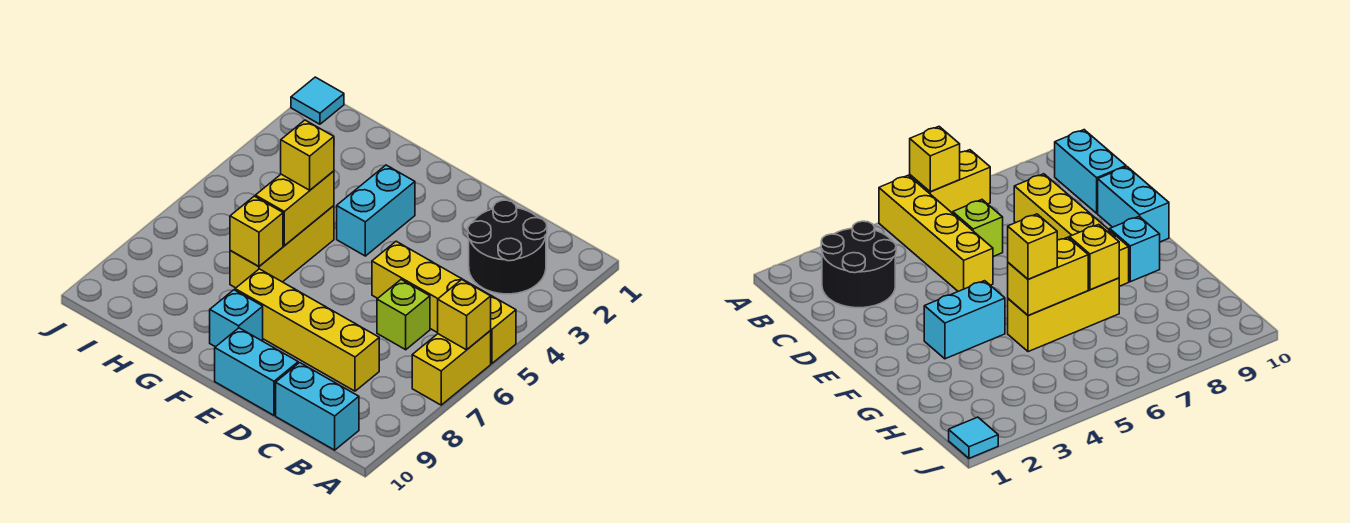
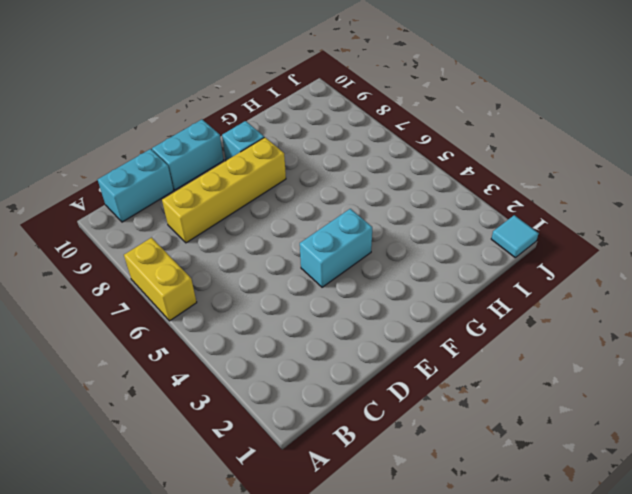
cyan brick E4:F4 level 1 -> cyan brick F3:F4 level 1
none -> yellow brick A5:D5 level 1
none -> black round brick B2:C3 level 1
none -> lime brick C6 level 1

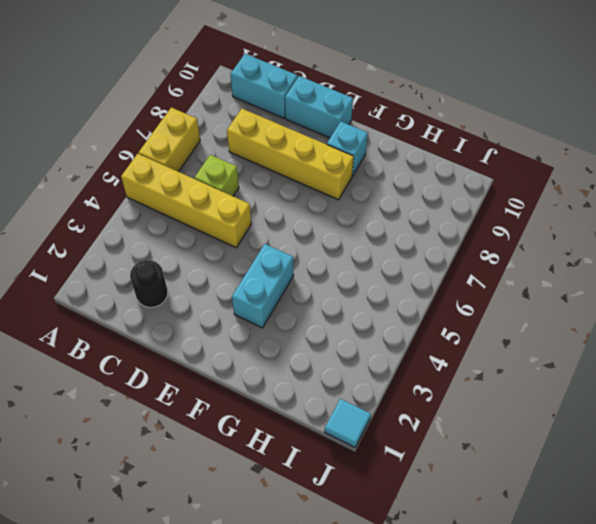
black round brick C2 level 1 -> black round brick B2:C3 level 1
none -> yellow brick G5:G7 level 1
none -> yellow brick A6 level 2
none -> yellow brick G5:G6 level 2

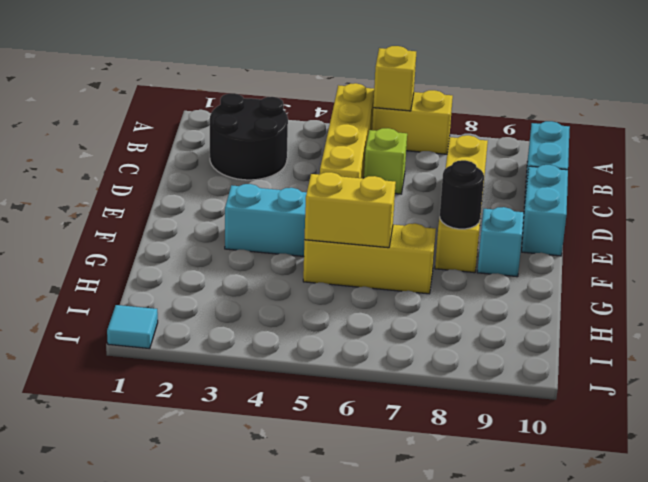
black round brick F8 level 2 -> none
none -> yellow brick G7 level 2
none -> yellow brick G5 level 3

